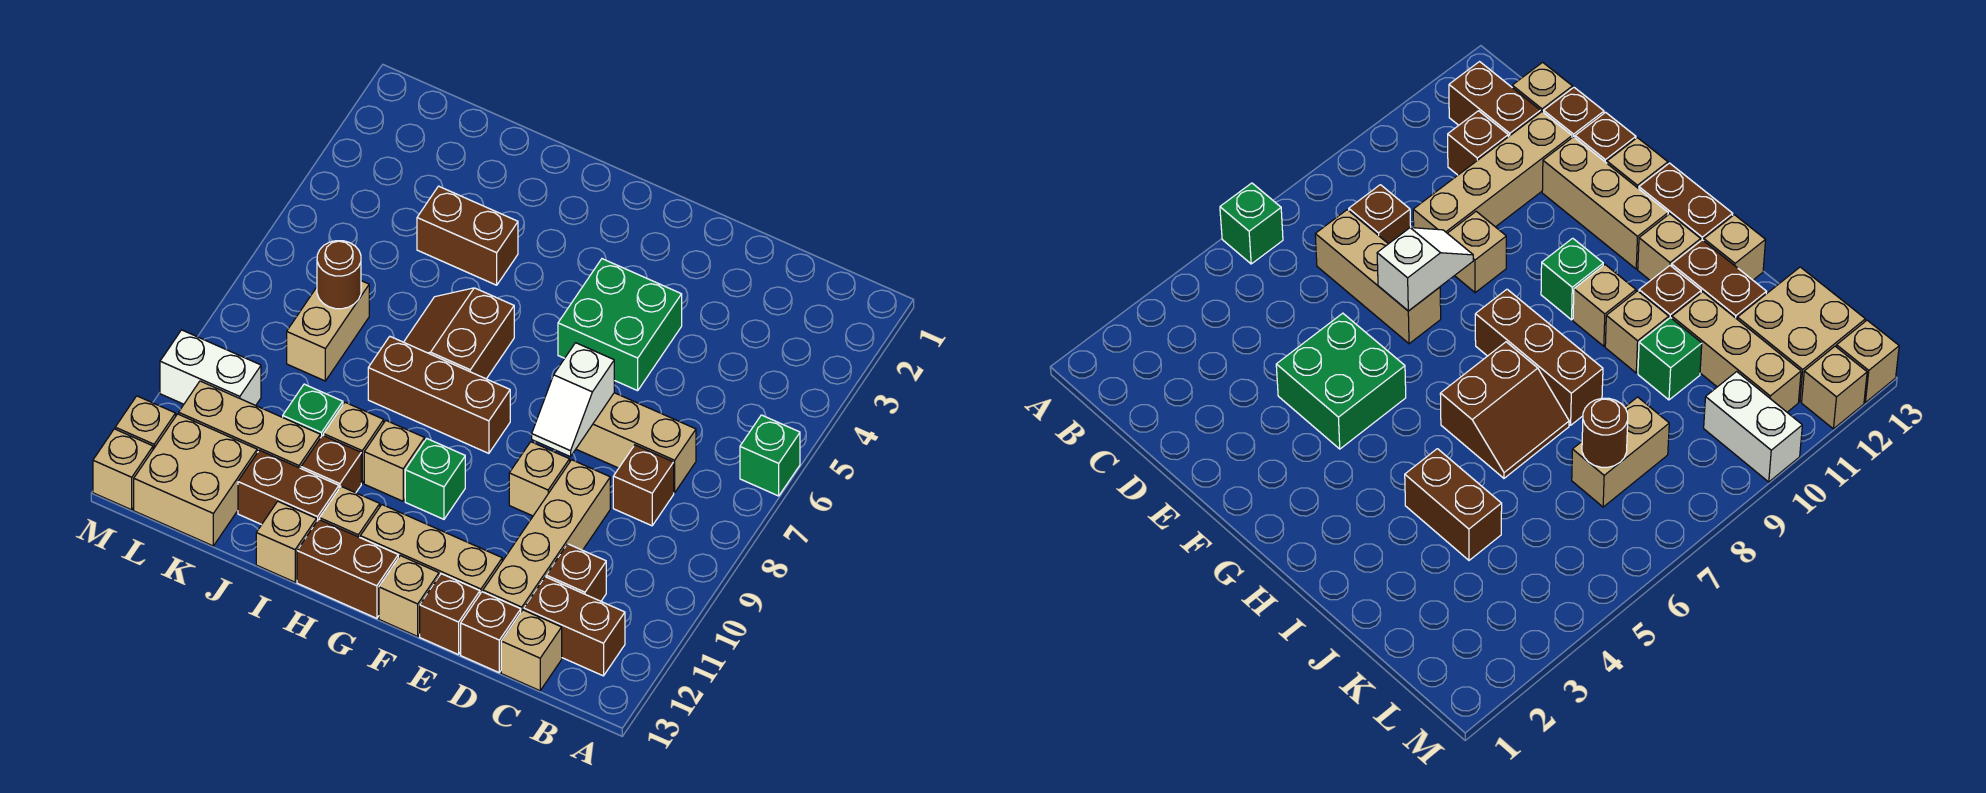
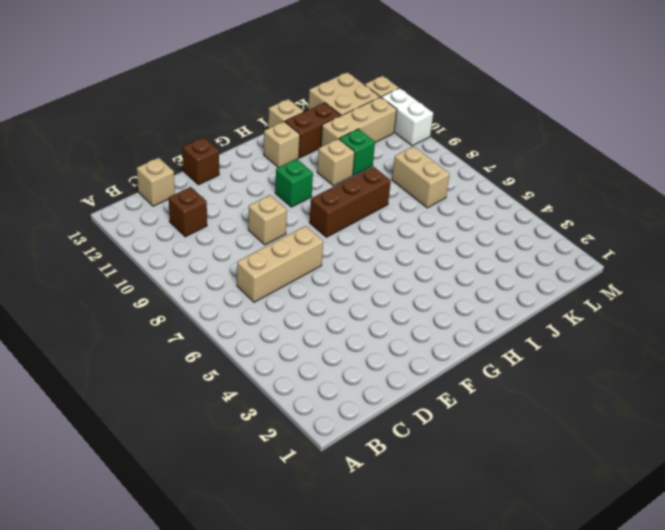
white brick M10:M11 level 1 -> white brick L10:M10 level 1
none -> green brick A6 level 1
none -> brown brick B12:C12 level 1
none -> brown brick C8 level 1
none -> tan brick D9:D12 level 1

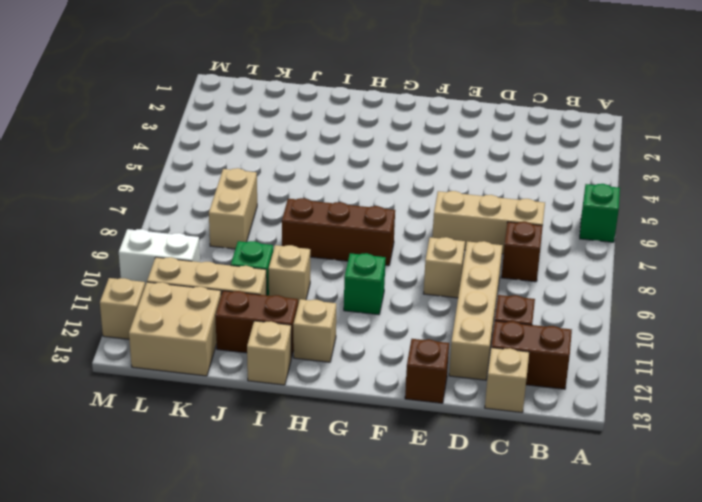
none -> brown brick D13 level 1
none -> green brick E4:F5 level 1
none -> tan brick E12:G12 level 1
none -> tan brick F13 level 1

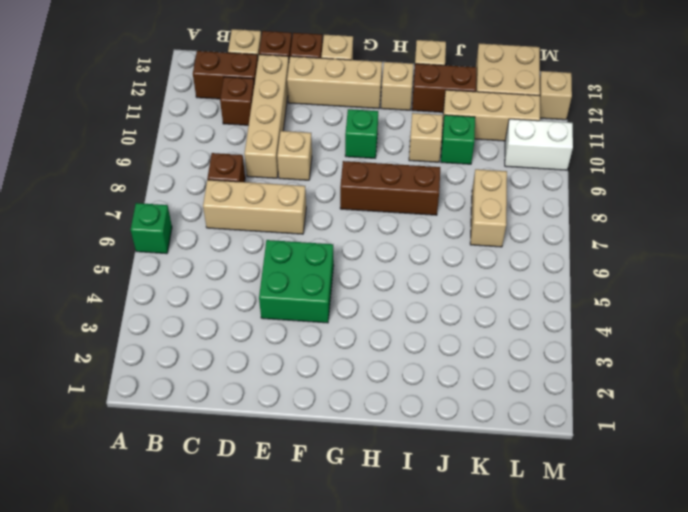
none -> brown brick G13:H13 level 1
none -> brown slope H6:I7 level 1 top H
none -> tan brick H10 level 1
none -> brown brick I4:J4 level 1

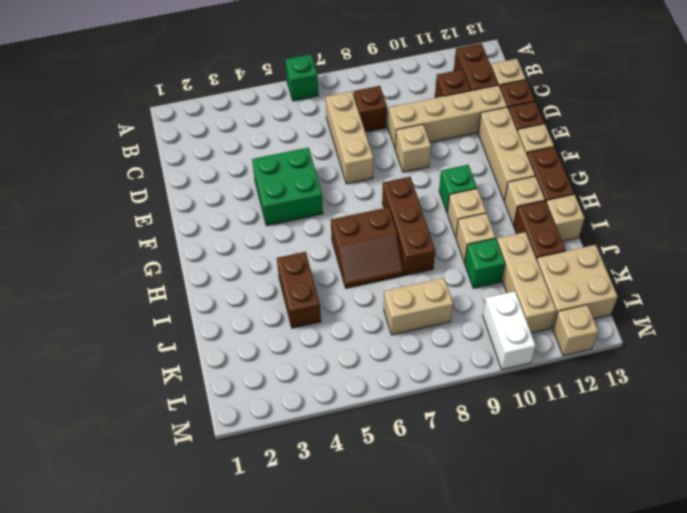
none -> brown brick I11 level 1
none -> tan brick M13 level 1
none -> white slope E7:E8 level 2 top 7
none -> brown round brick K7 level 2

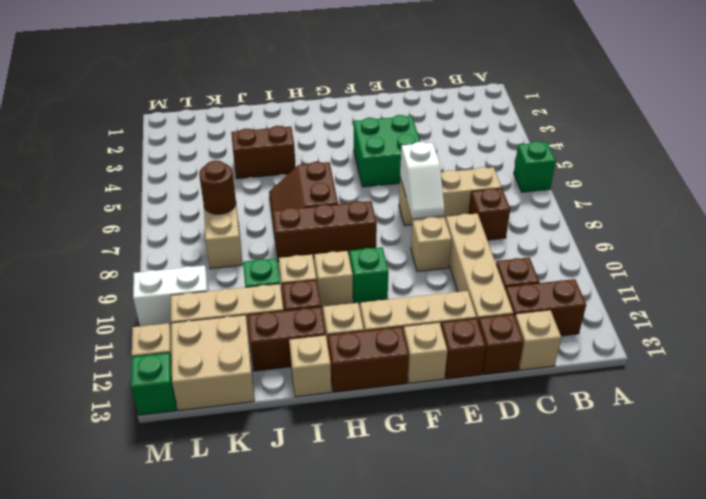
green brick M13 level 1 -> tan brick M13 level 1

